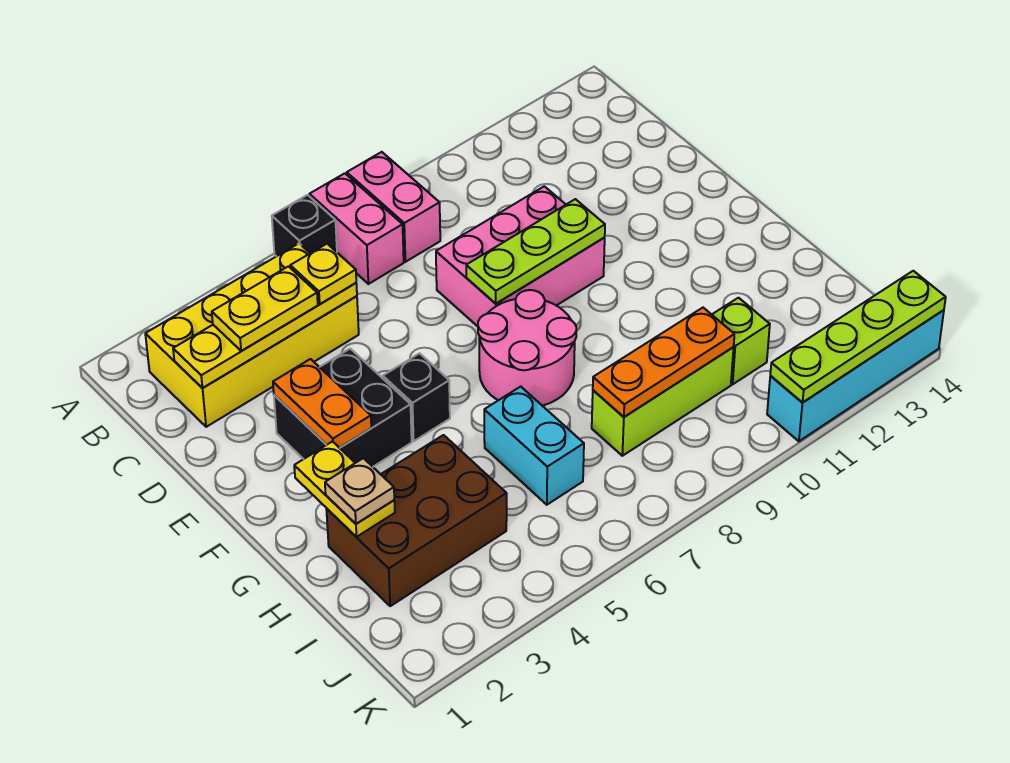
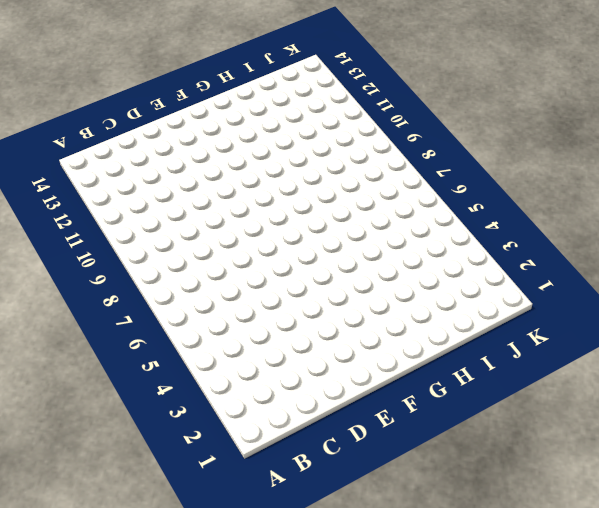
none -> black brick A6 level 1
none -> pink brick A7:B7 level 1
none -> pink brick A8:B8 level 1

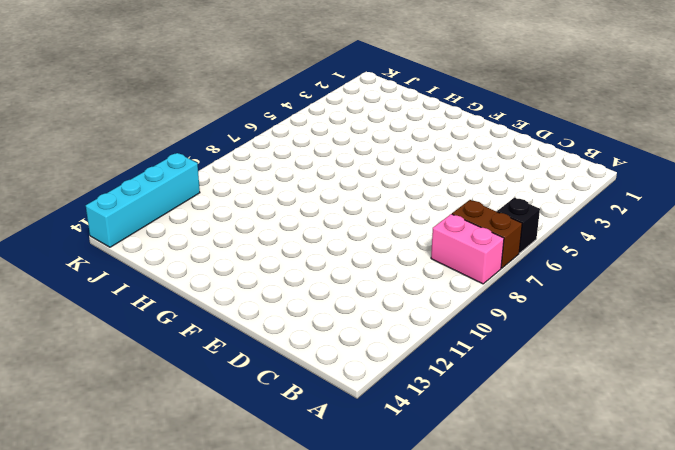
brown brick A7:B7 level 1 -> pink brick A7:B7 level 1
none -> yellow brick B2:C5 level 1
none -> pink brick D8:E10 level 1
none -> black brick E3:F4 level 1

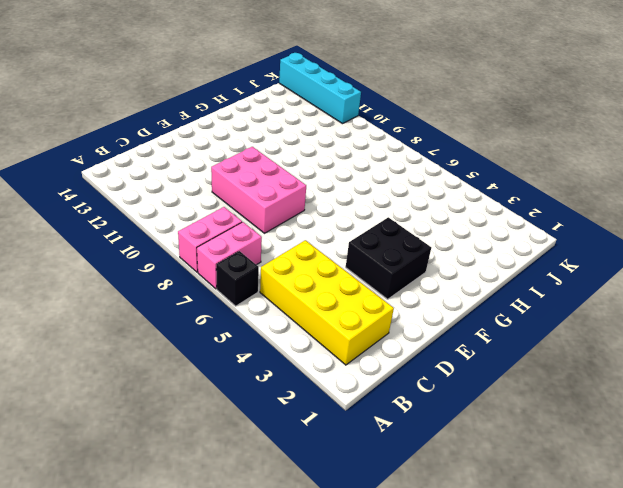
none -> black brick F5 level 1
none -> pink round brick F7:G8 level 1
none -> brown brick H2:I4 level 1

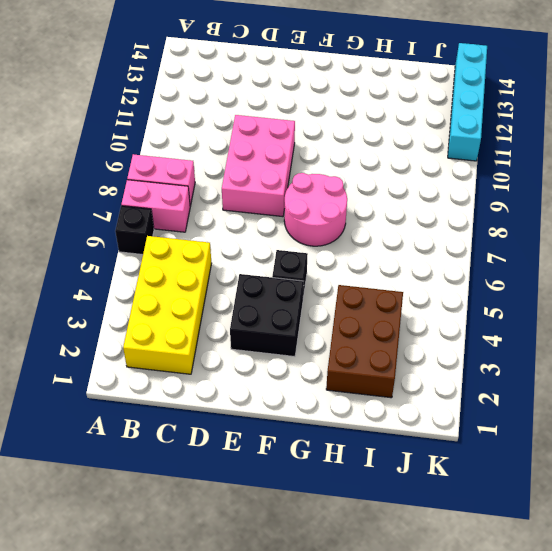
none -> cyan brick H6:I6 level 1
none -> lime brick I8:I10 level 1
none -> lime brick I11 level 1

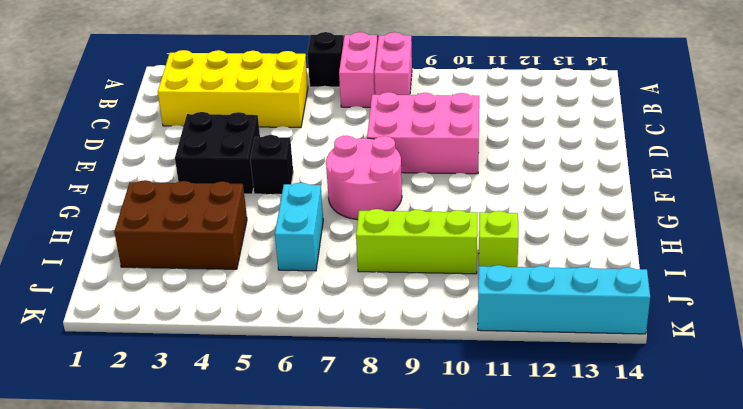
none -> yellow plate C2:C5 level 2
none -> orange plate E3:F3 level 2
none -> lime plate E8:E10 level 2

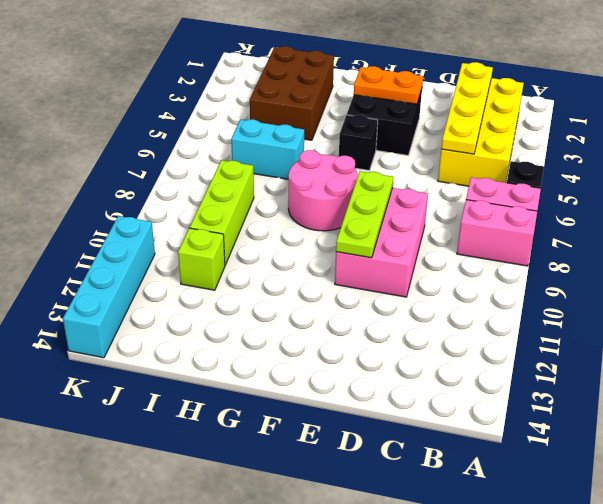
none -> yellow plate G2:H2 level 2
none -> orange plate I8:I10 level 2
none -> lime plate K11:K14 level 2

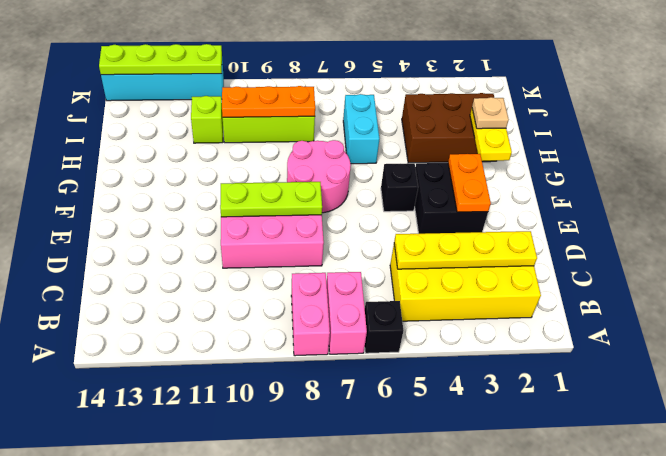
none -> yellow plate C3:C4 level 3
none -> yellow plate C5 level 3

